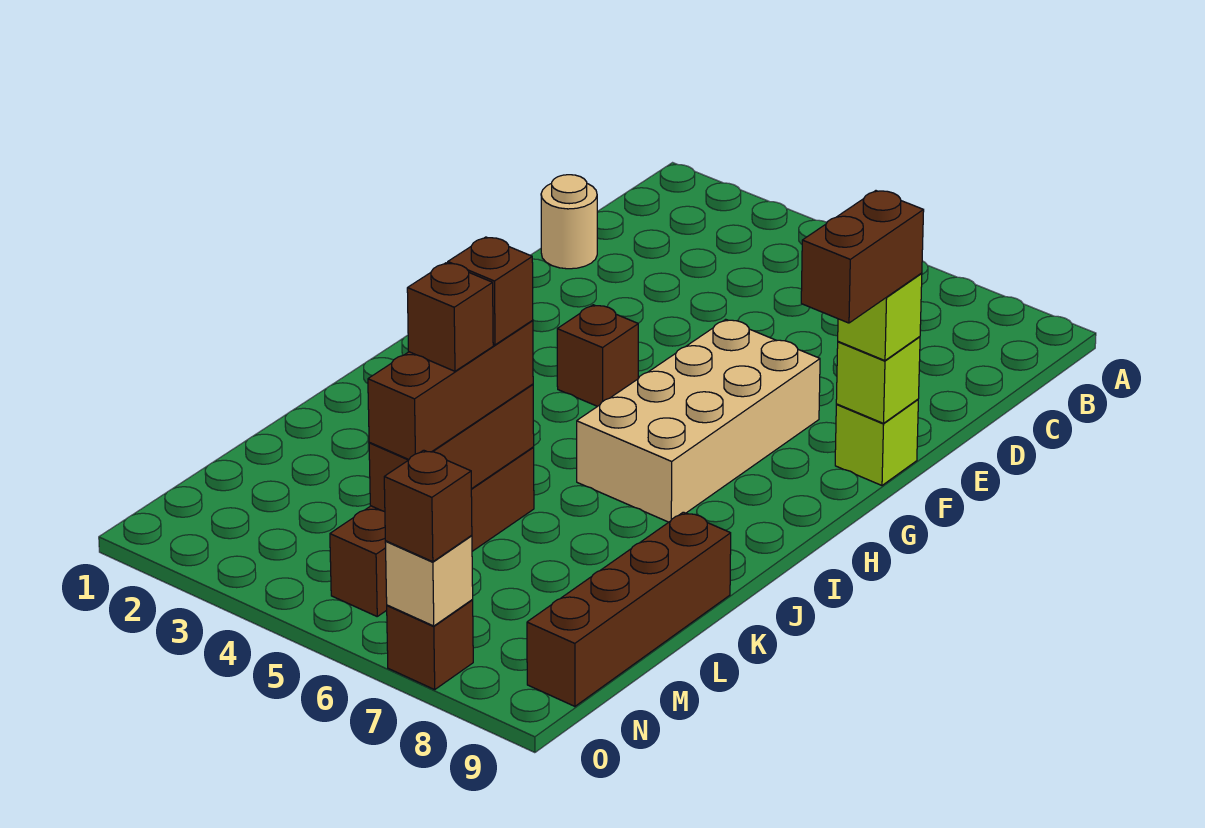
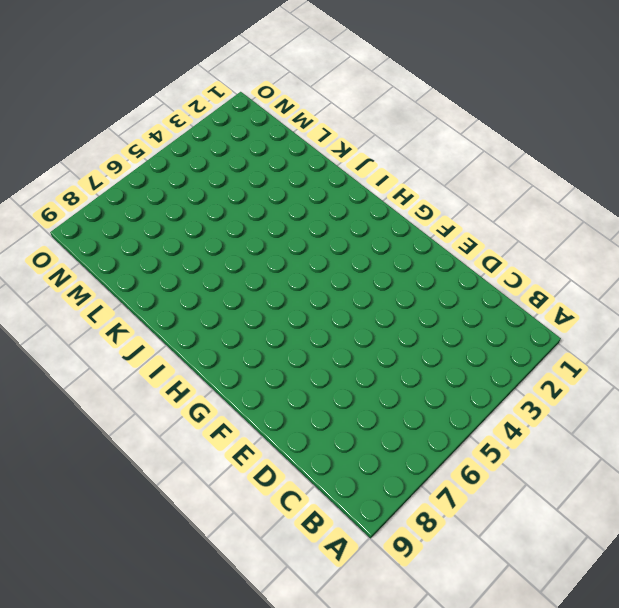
none -> tan round brick D1 level 1
none -> tan brick F6:I7 level 1
none -> lime brick F9 level 1

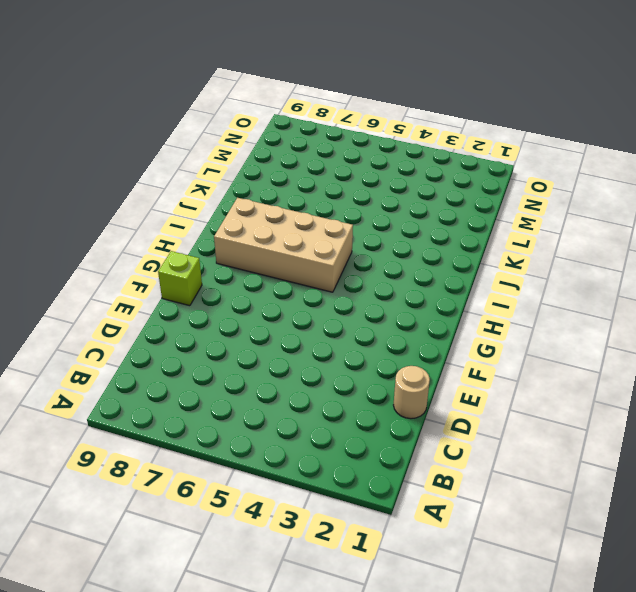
tan brick H5:I8 level 1 -> tan brick F6:I7 level 1
none -> brown brick G4 level 1
none -> brown brick K5:N5 level 1
none -> brown brick K9:N9 level 1

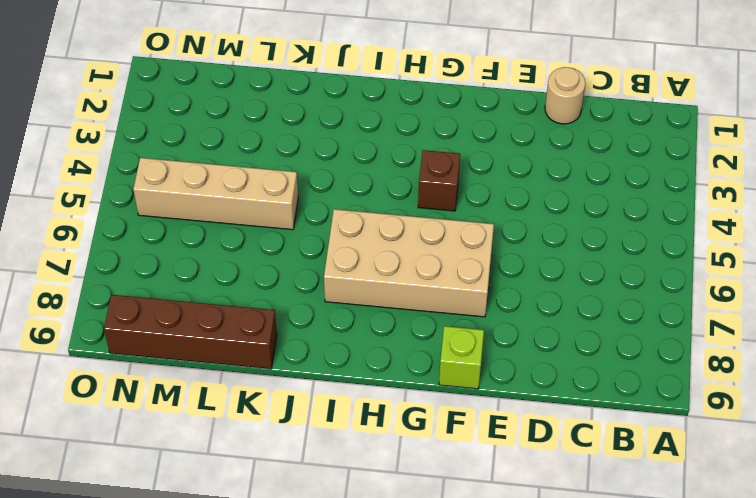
tan brick K5:N5 level 1 -> brown brick K5:N5 level 1
none -> brown brick O7 level 1
none -> lime brick F9 level 2
none -> brown brick K5:M5 level 2

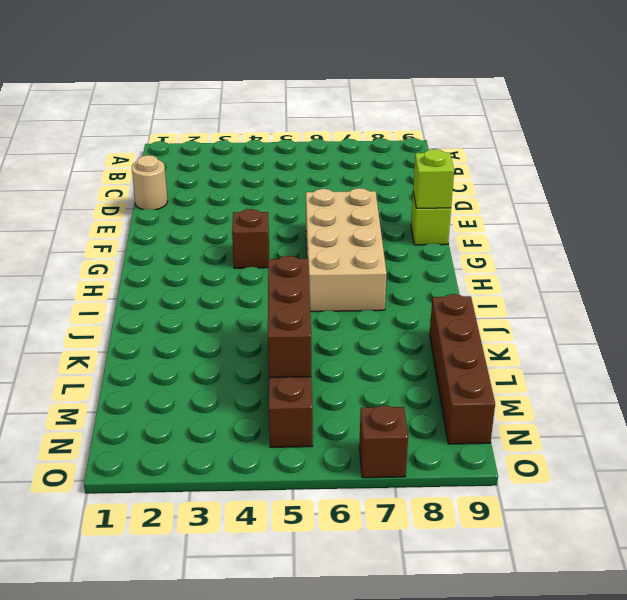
none -> tan brick O7 level 2
none -> lime brick F9 level 3
none -> brown brick K5:M5 level 3

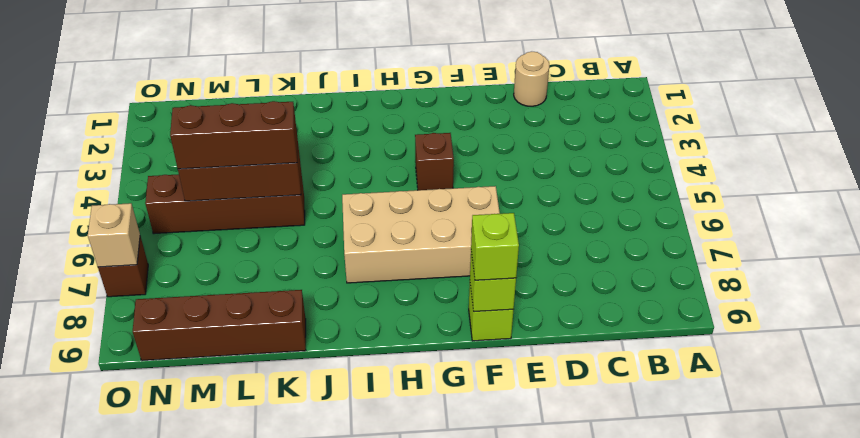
none -> brown brick O7 level 3
none -> brown brick F9:G9 level 4
none -> brown brick K5 level 4

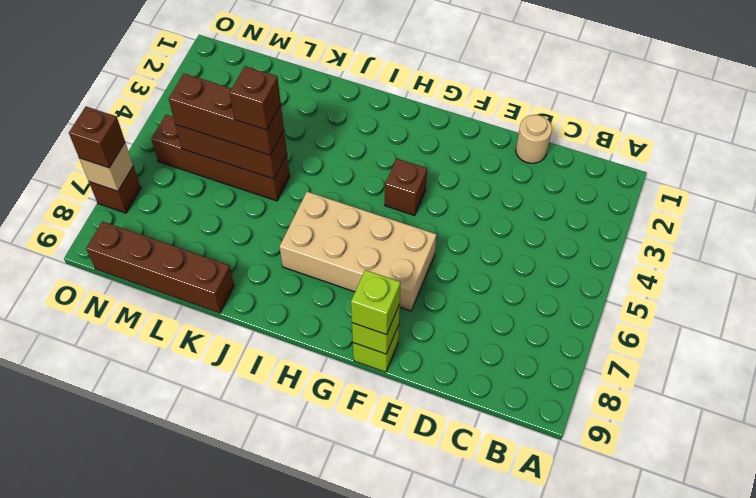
none -> brown brick F9:G9 level 4
none -> brown brick L5 level 4

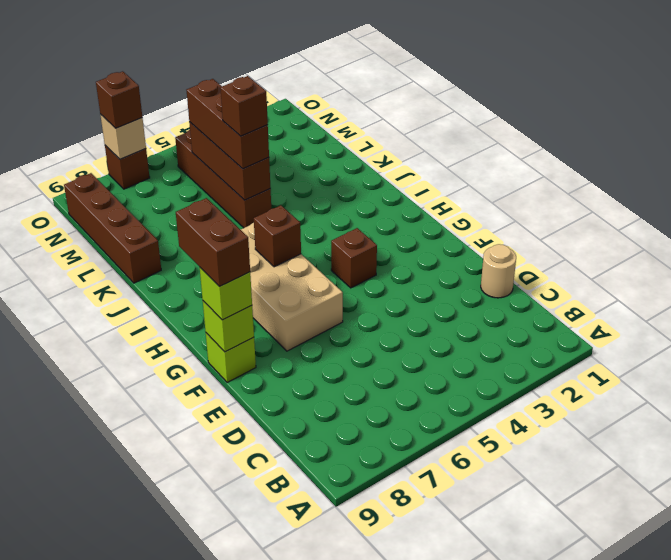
brown brick H6 level 2 -> brown brick L5 level 4

